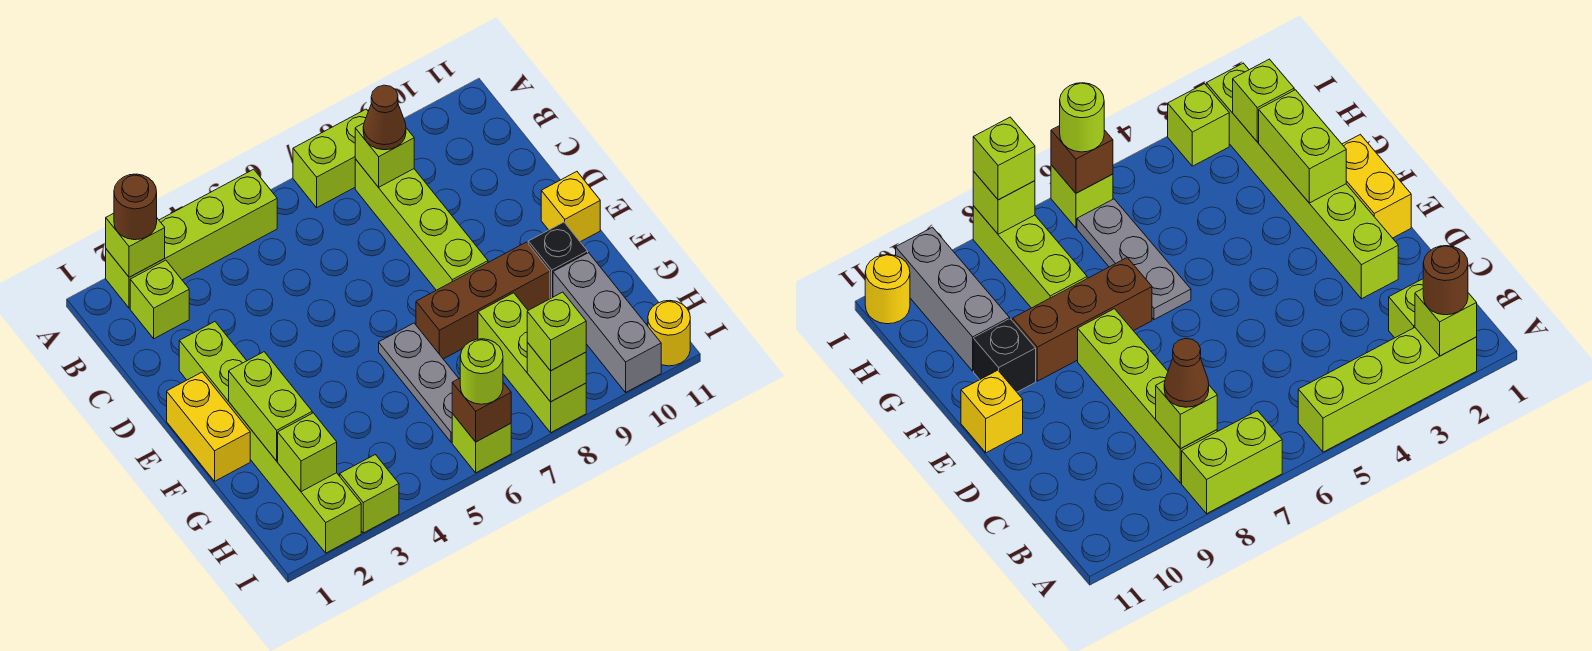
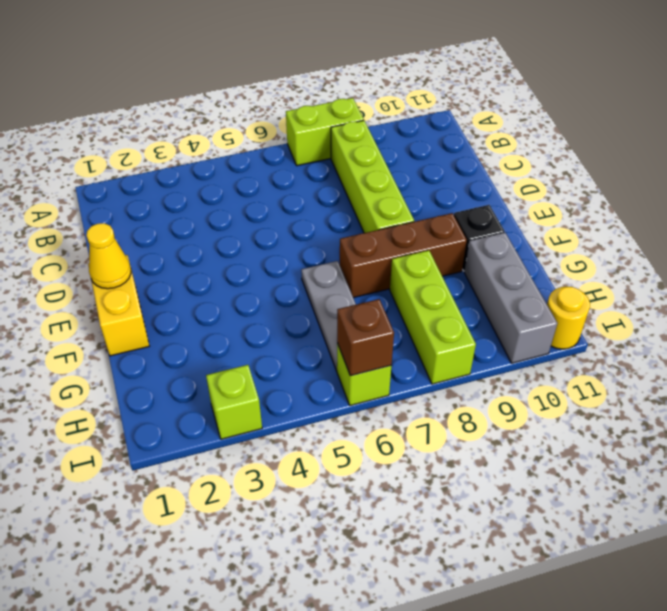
yellow cone E1 level 2 -> none
none -> lime brick A2:A5 level 1
none -> lime brick B2 level 1
none -> lime brick D2:I2 level 1

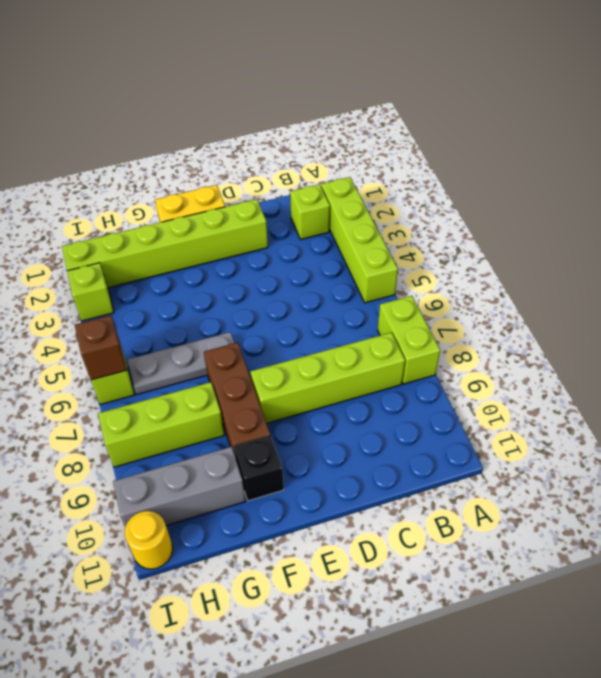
none -> yellow brick E11 level 1
none -> lime brick A2 level 2
none -> lime brick B8 level 2

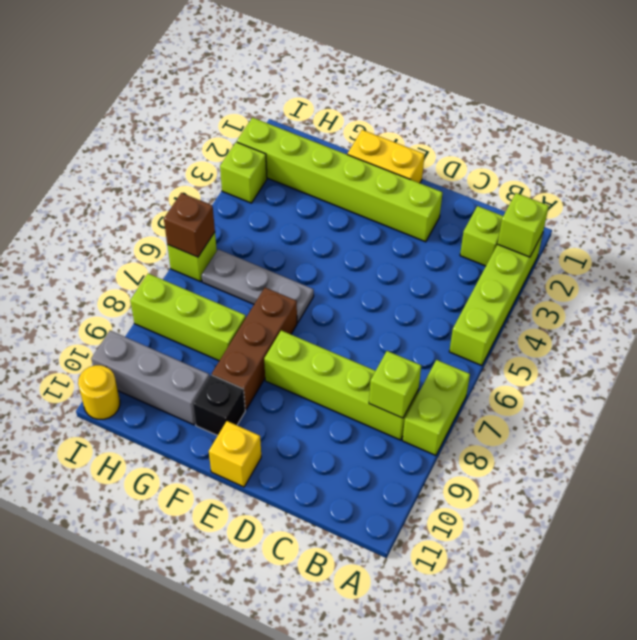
none -> lime brick F2:G2 level 2
none -> lime brick H2 level 2
none -> lime brick I8 level 2

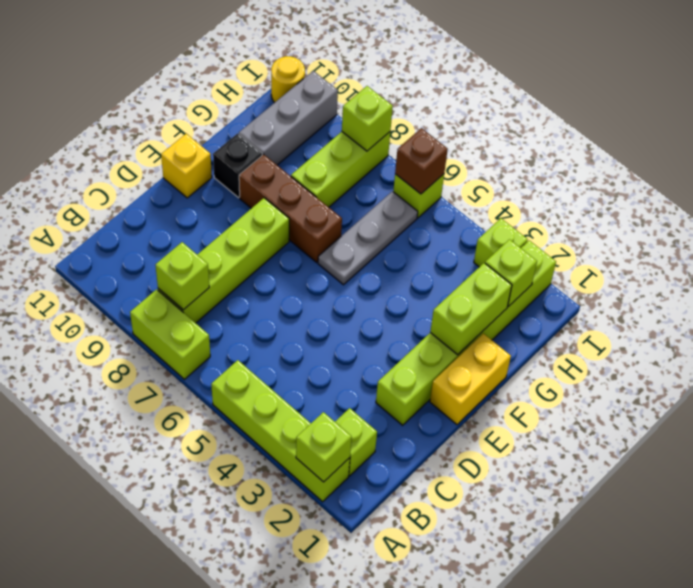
none -> brown round brick A2 level 3
none -> brown cone B8 level 3
none -> lime round brick I6 level 3

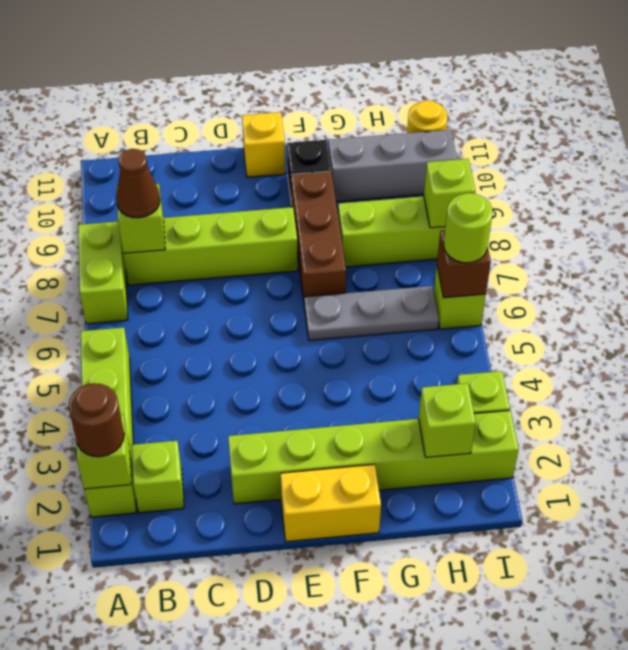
none -> lime brick F2:G2 level 2
none -> lime brick I8 level 3

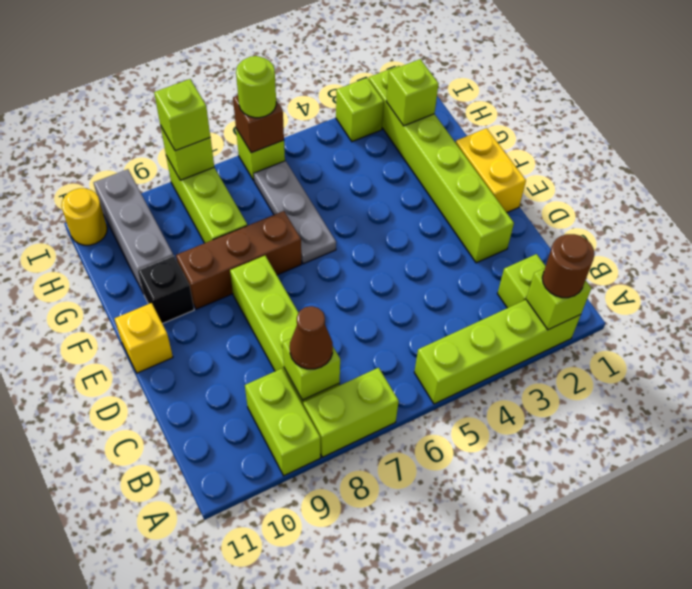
lime brick A9:B9 level 1 -> lime brick F2:G2 level 2

